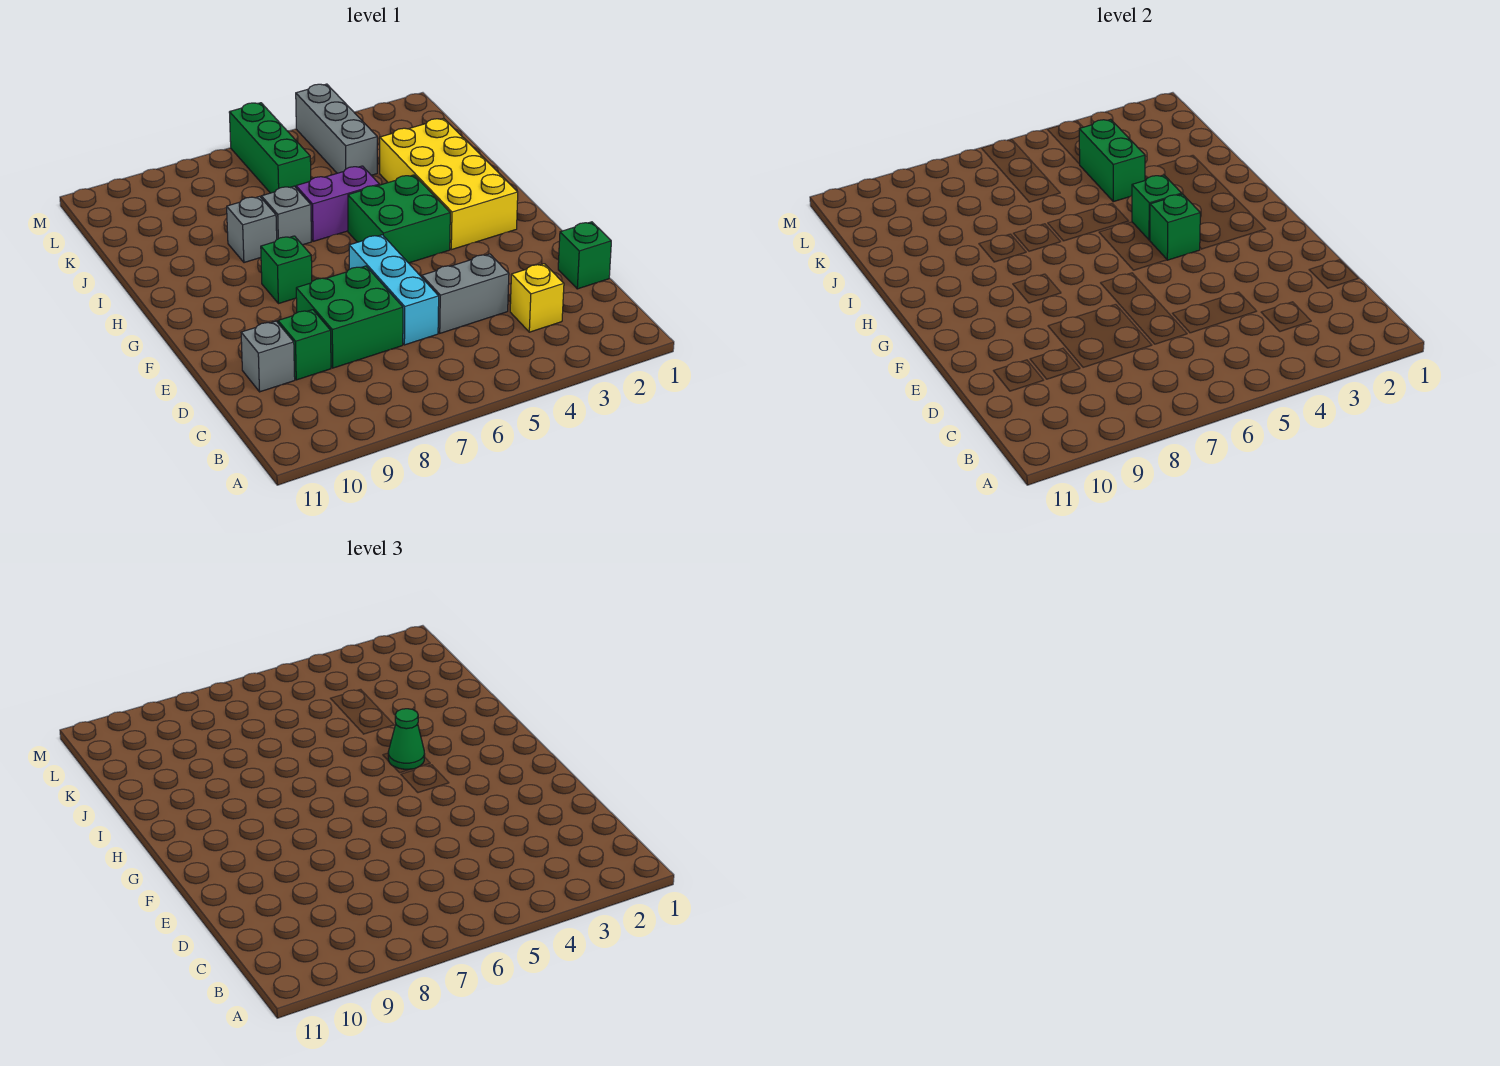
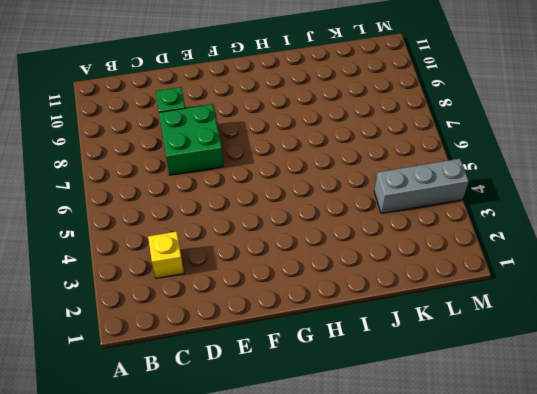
none -> green brick D1 level 1
none -> grey brick D4:D5 level 1
none -> cyan brick D6:F6 level 1

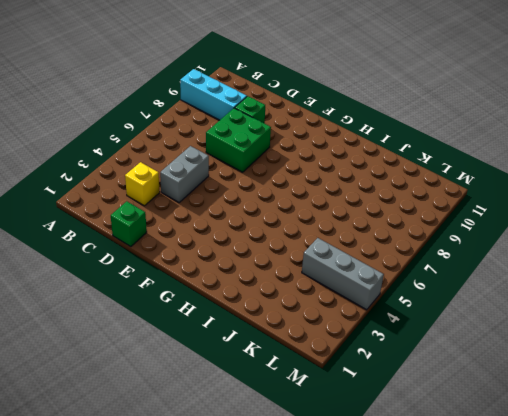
cyan brick A9:C9 level 1 -> cyan brick D6:F6 level 1
none -> grey brick D10 level 1
none -> yellow brick G2:J3 level 1
none -> green brick G4:H5 level 1

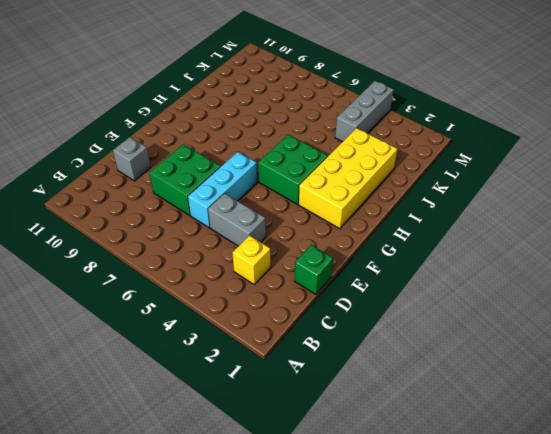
none -> green brick D9 level 1
none -> green brick G8 level 1
none -> purple brick I5:I6 level 1

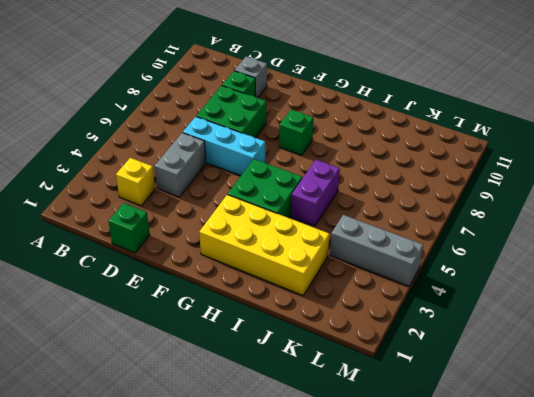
none -> grey brick I7 level 1
none -> grey brick I8 level 1
none -> green brick K6:M6 level 1

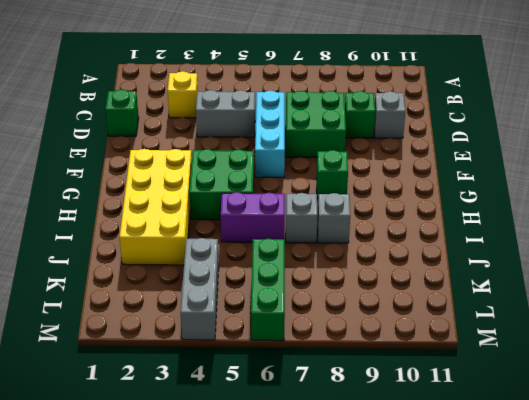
none -> green brick G4 level 2
none -> green brick H4 level 2
none -> green brick J4:K4 level 2

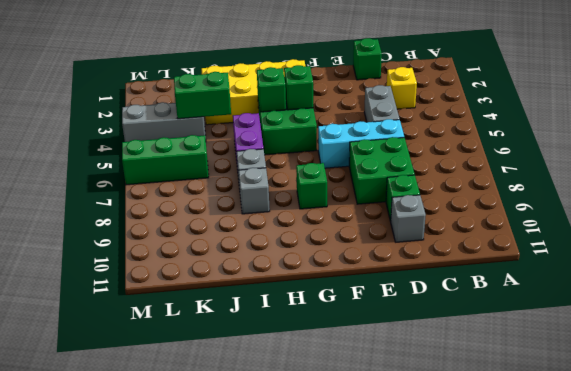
none -> green cone H4 level 3

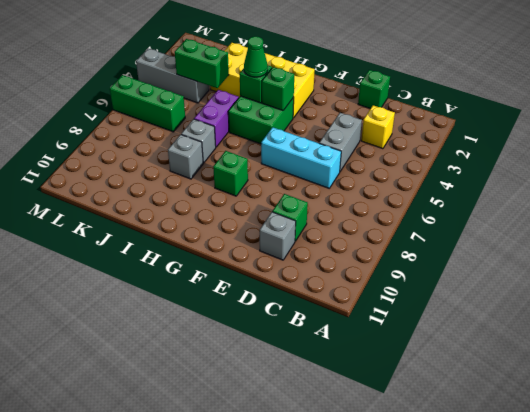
none -> green brick D7:E8 level 1

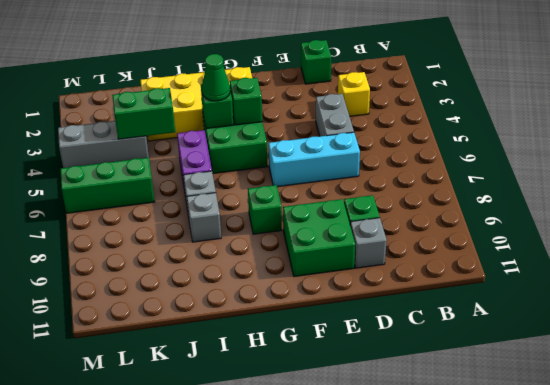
green brick E9:F10 level 1 -> green brick D7:E8 level 1

